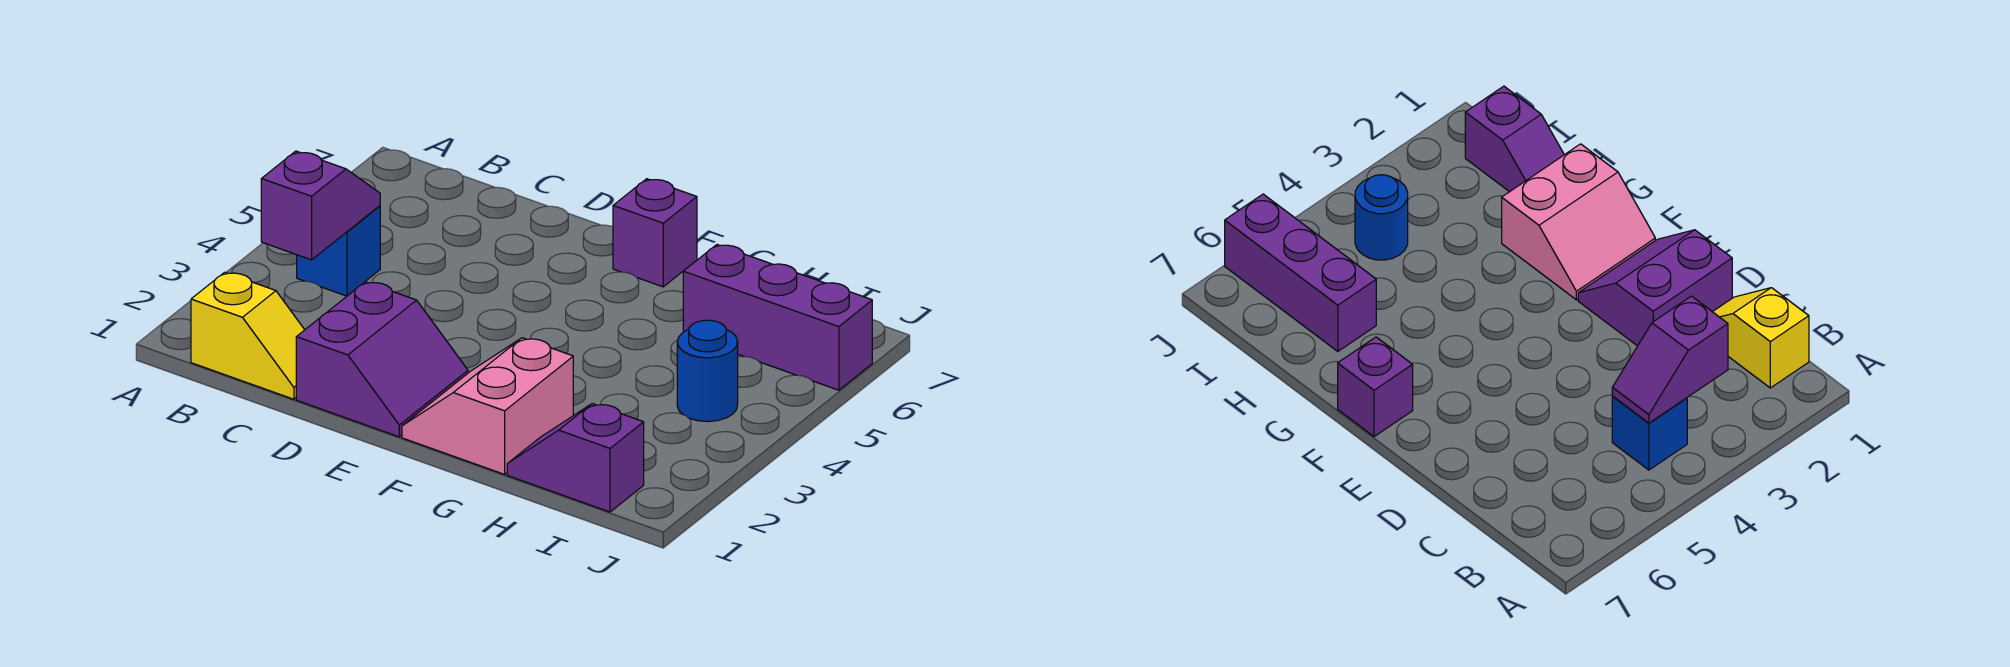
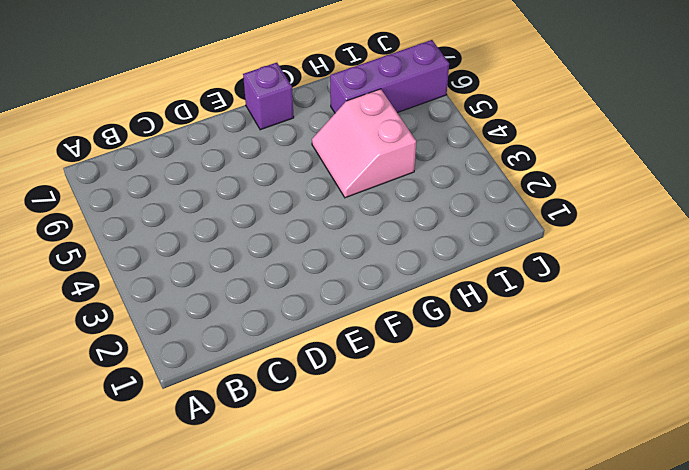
pink slope G4:H5 level 1 top H -> pink slope F1:G2 level 1 top G
none -> yellow slope B1:C1 level 1 top B
none -> blue brick B4 level 1

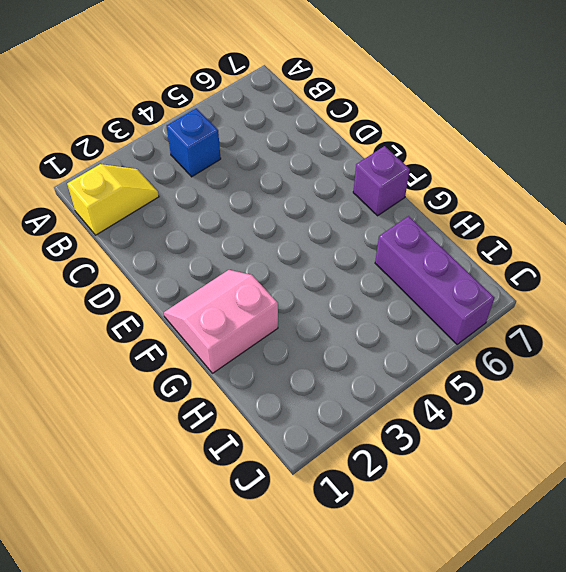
yellow slope B1:B2 level 1 top 1 -> yellow slope B1:C1 level 1 top B
none -> purple slope D1:E2 level 1 top D
none -> purple slope H1:I1 level 1 top I

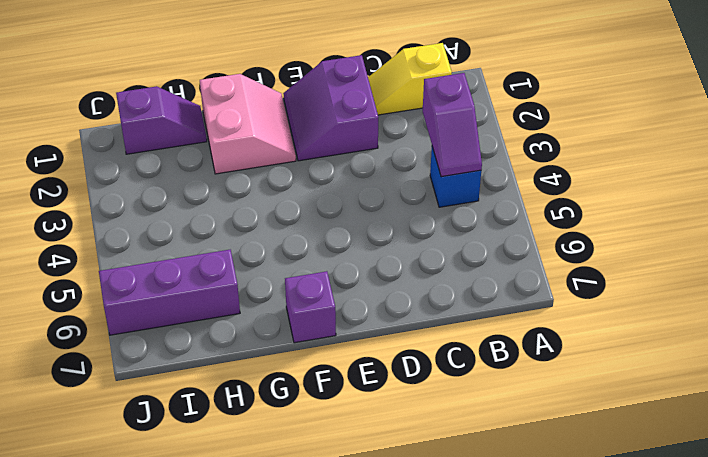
none -> blue round brick I4 level 1

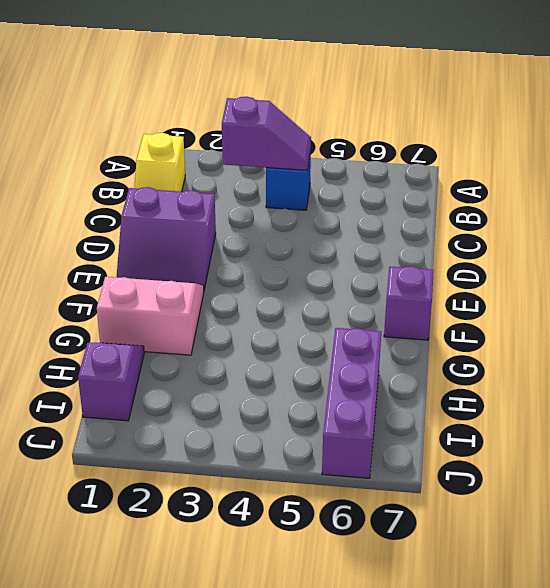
none -> blue round brick I4 level 1

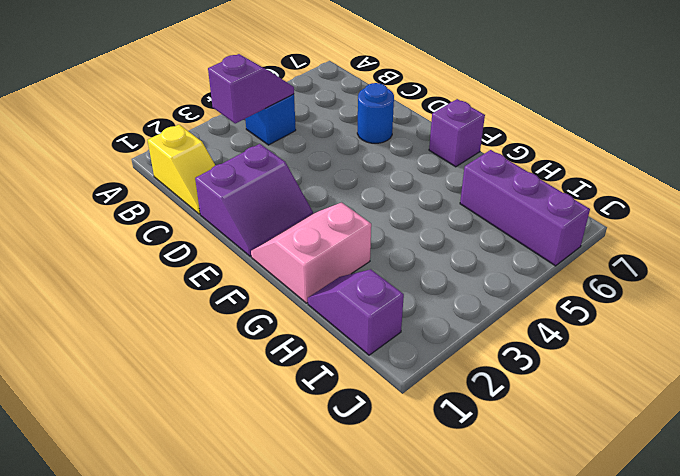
blue round brick D6 level 1 -> blue round brick I4 level 1

